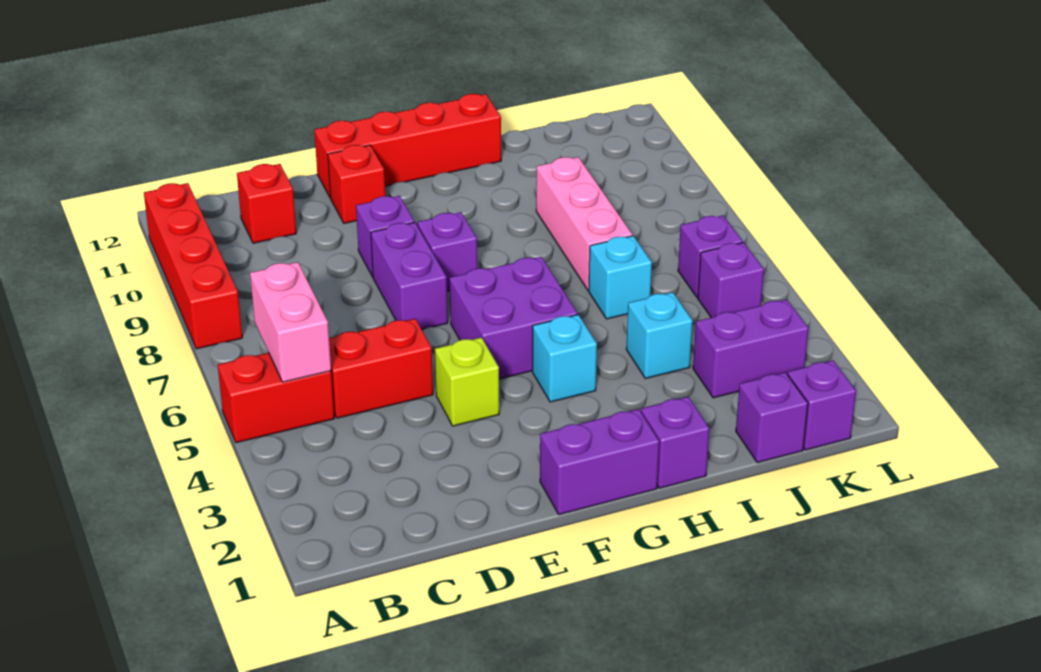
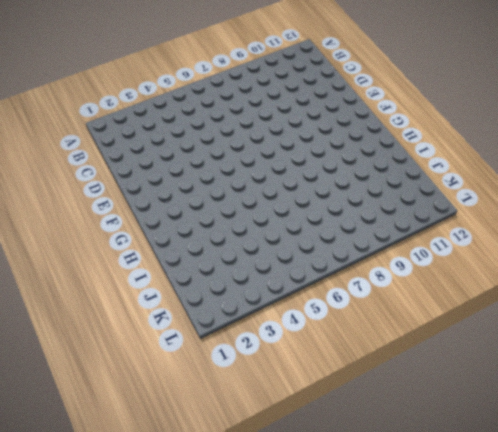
none -> red brick A5:B5 level 1
none -> red brick A8:A11 level 1
none -> red brick C5:D5 level 1

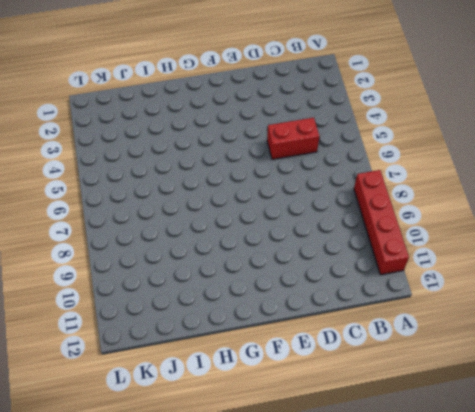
none -> red brick A5:B5 level 1
none -> red brick C11 level 1
none -> lime brick E4 level 1

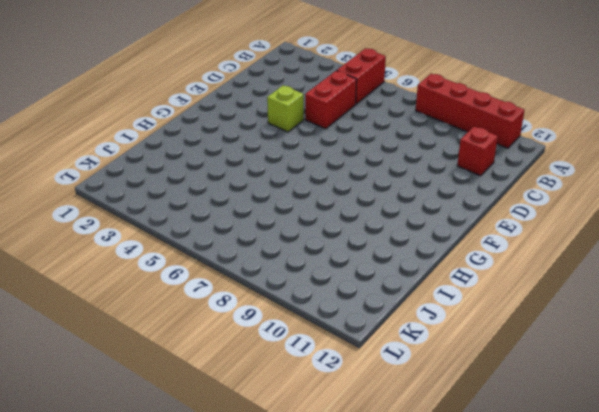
none -> purple brick E7:E8 level 1
none -> purple brick E9 level 1
none -> red brick E11 level 1

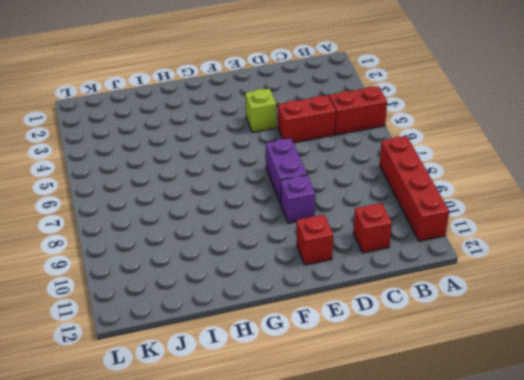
none -> red brick E12:H12 level 1
none -> purple brick F1:G1 level 1
none -> purple brick F5:G6 level 1

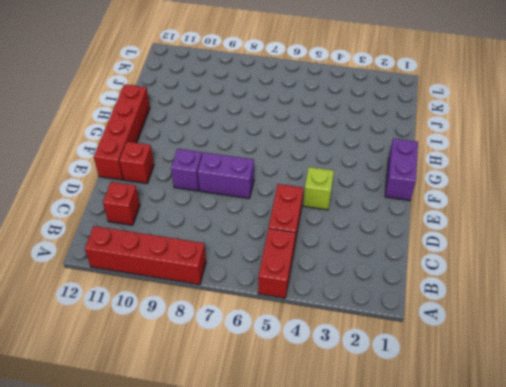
none -> purple brick F5:G6 level 1
none -> purple brick F8 level 1
none -> cyan brick G4 level 1

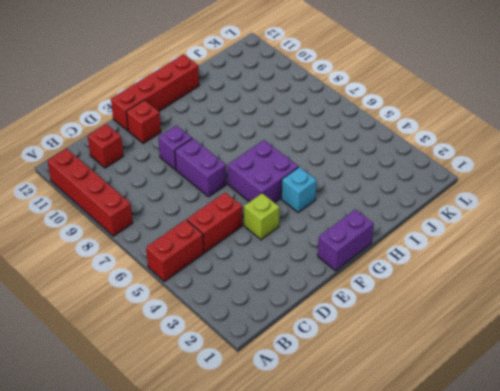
none -> purple brick F8 level 1
none -> purple brick H1 level 1
none -> cyan brick I4 level 1

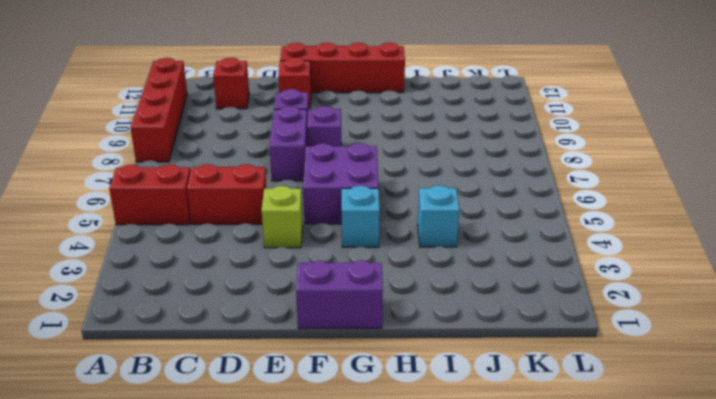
none -> purple brick H1 level 1
none -> cyan brick I6 level 1
none -> pink brick I7:I9 level 1

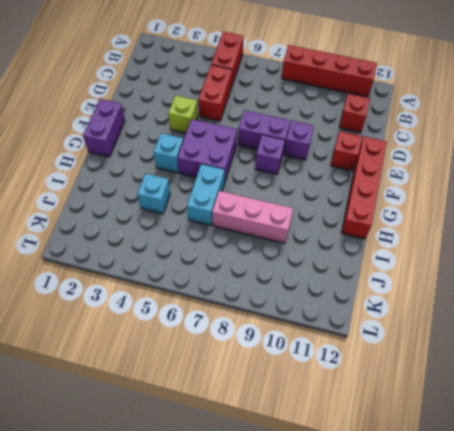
cyan brick H6:I6 level 1 -> cyan brick I6 level 1
none -> purple brick H1 level 1
none -> purple brick J1 level 1
none -> purple brick J3:K3 level 1

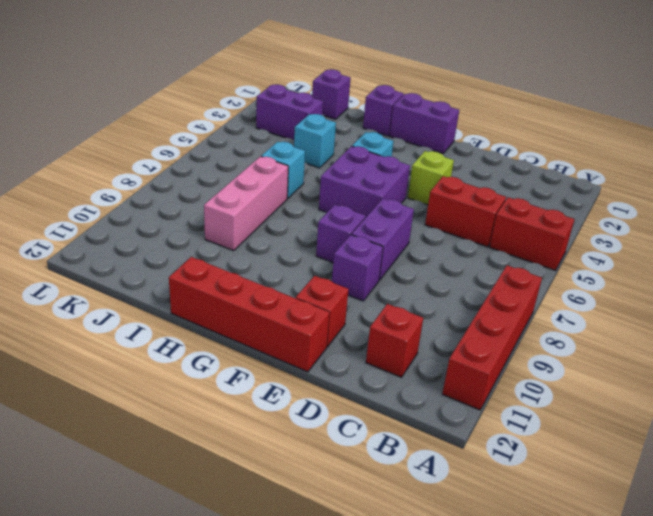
none -> purple brick K1 level 1
none -> purple brick K5 level 1
none -> purple brick K6 level 1

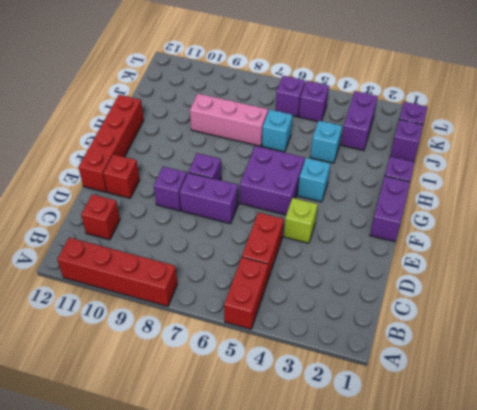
none -> pink brick B5:B6 level 2

